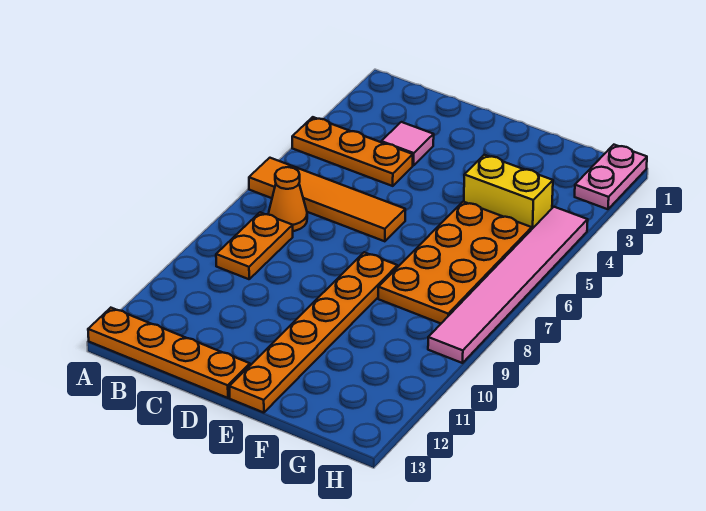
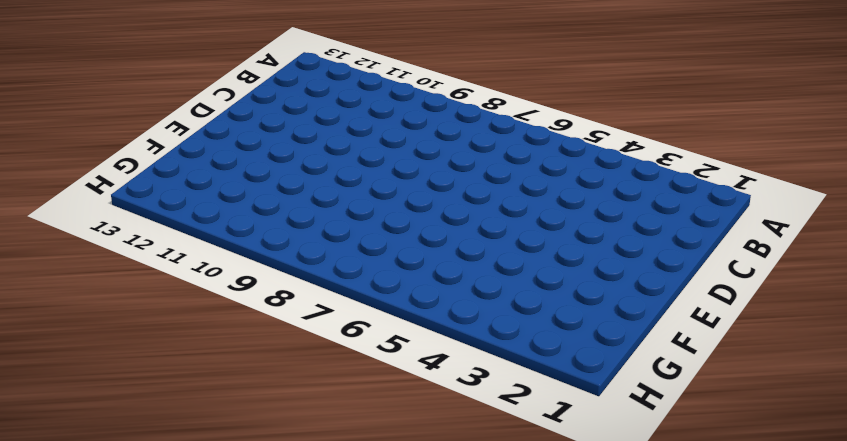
none -> orange plate A4:C4 level 1
none -> orange tile A6:D6 level 1

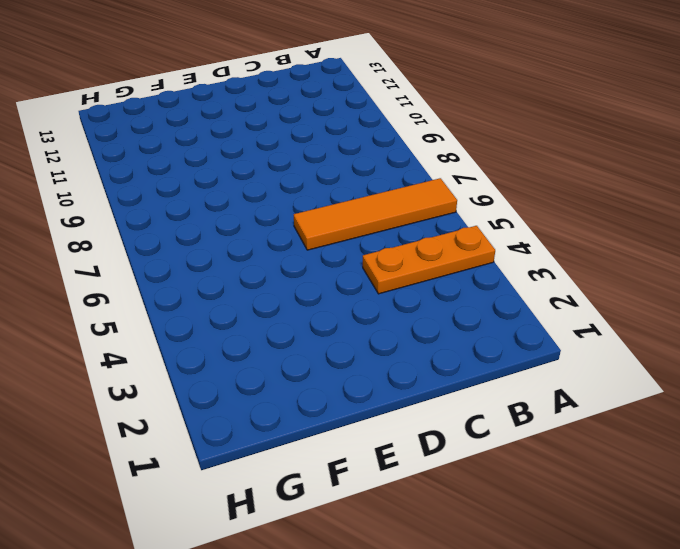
none -> orange plate A13:D13 level 1
none -> orange cone B7 level 1

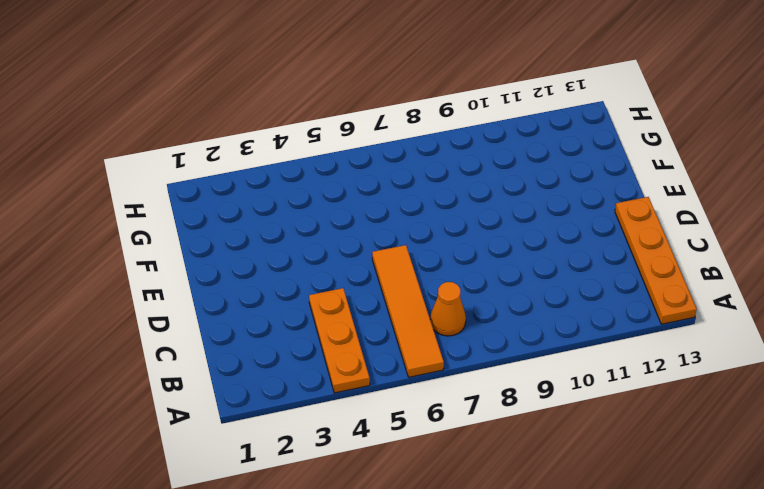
none -> orange plate B8:B9 level 1
none -> pink tile C3 level 1

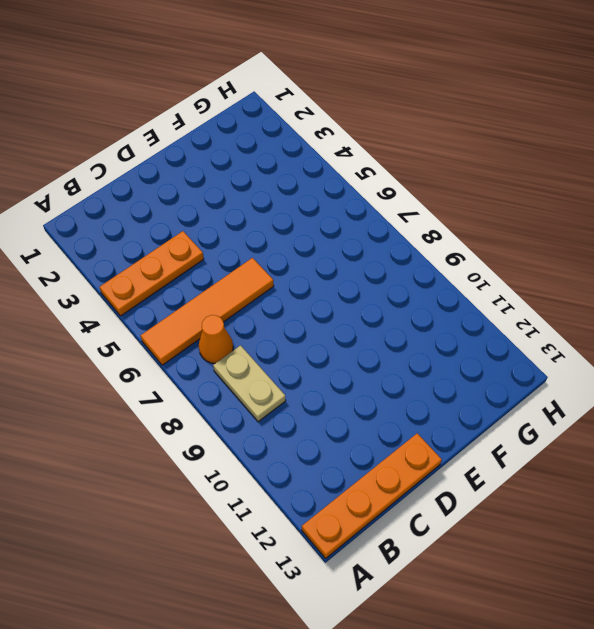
tan plate B8:B9 level 1 -> orange plate B8:B9 level 1
none -> pink tile C3 level 1
none -> orange plate E8:E13 level 1

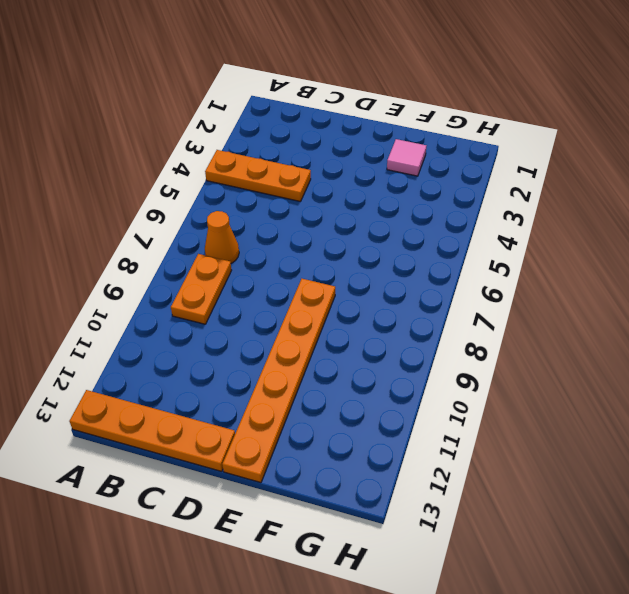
pink tile F2 level 1 -> pink tile C3 level 1
none -> orange tile A6:D6 level 1
none -> yellow brick F4:G4 level 1

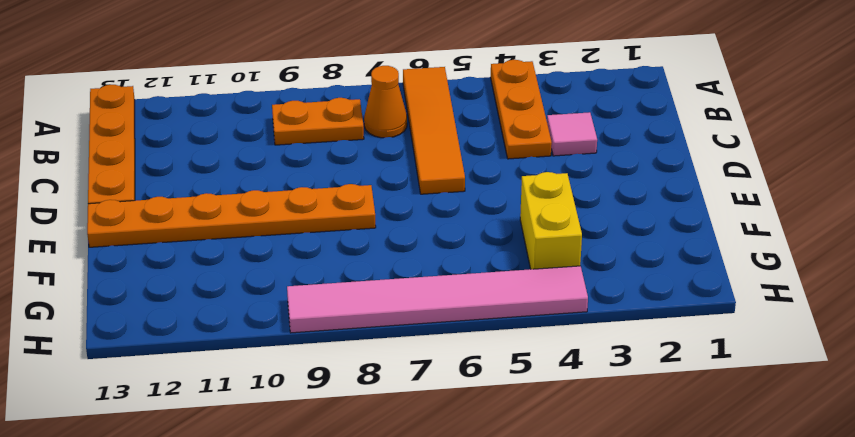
none -> orange plate F5:G8 level 1
none -> pink plate H1:H2 level 1

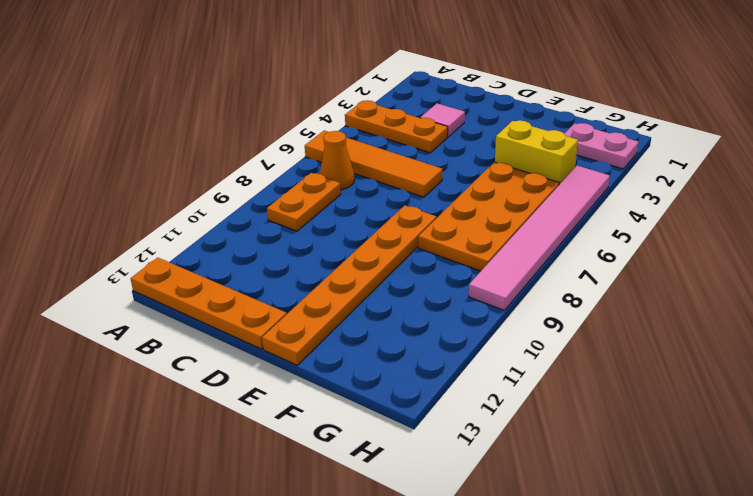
pink plate G2:H2 level 1 -> pink plate H1:H2 level 1

